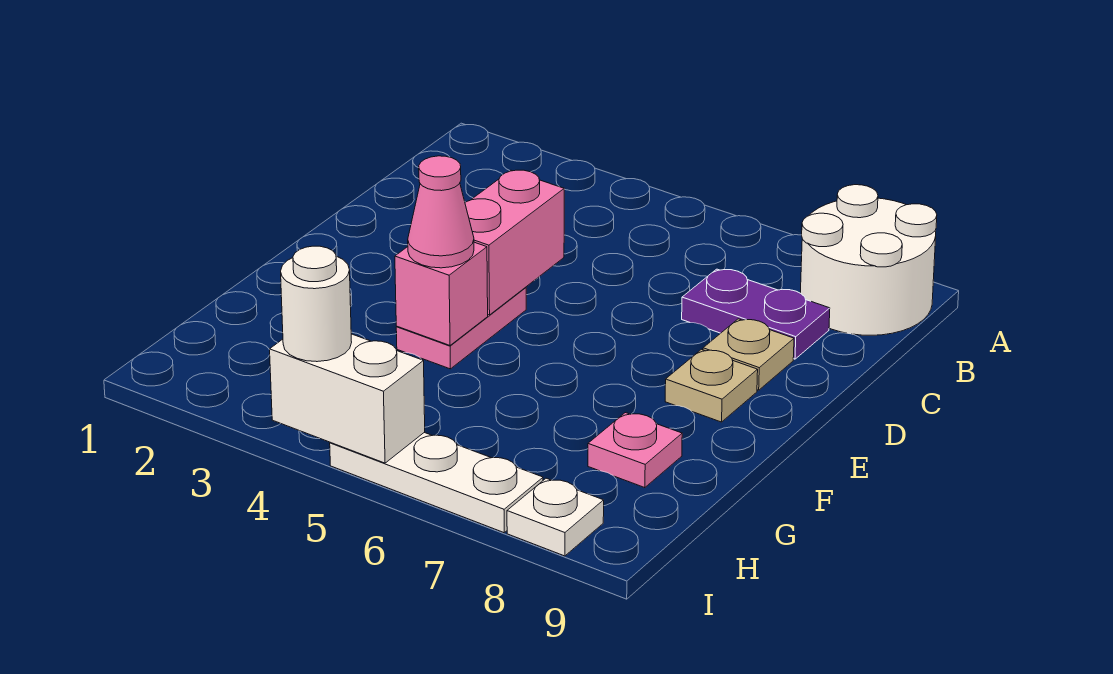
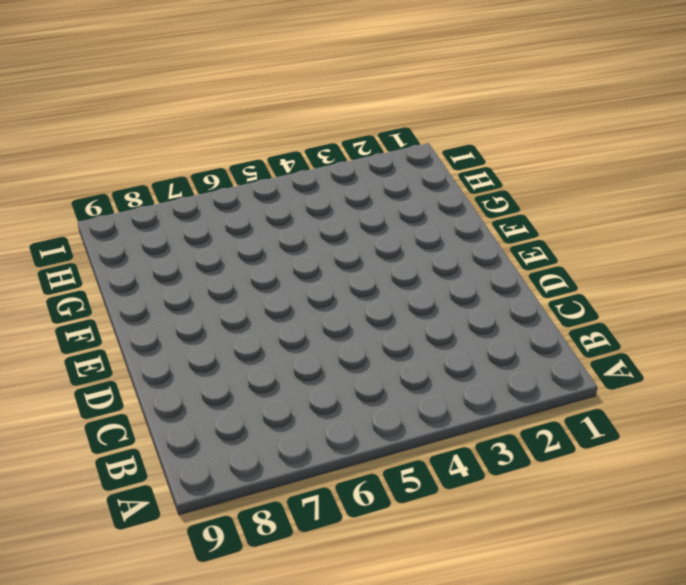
none -> white round brick A8:B9 level 1
none -> purple plate C7:C8 level 1
none -> tan plate D8 level 1

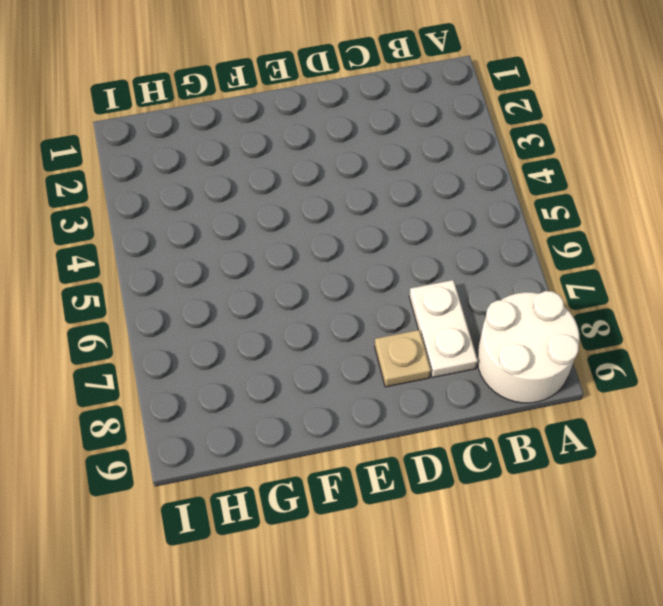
white plate C7:C8 level 1 -> purple plate C7:C8 level 1
none -> pink plate E4:F4 level 1
none -> tan plate E8 level 1
none -> pink plate G8 level 1

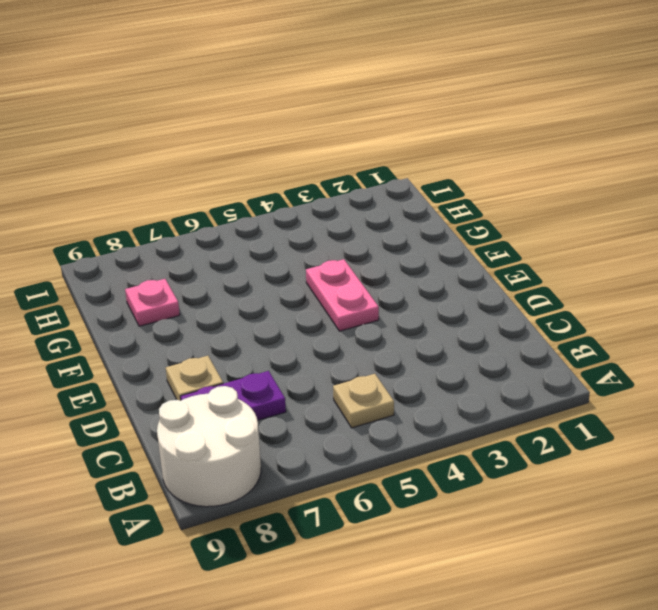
tan plate B5 level 1 -> tan plate E8 level 1
none -> white plate I5:I7 level 1
none -> white plate I8 level 1
none -> pink brick D4:E4 level 2

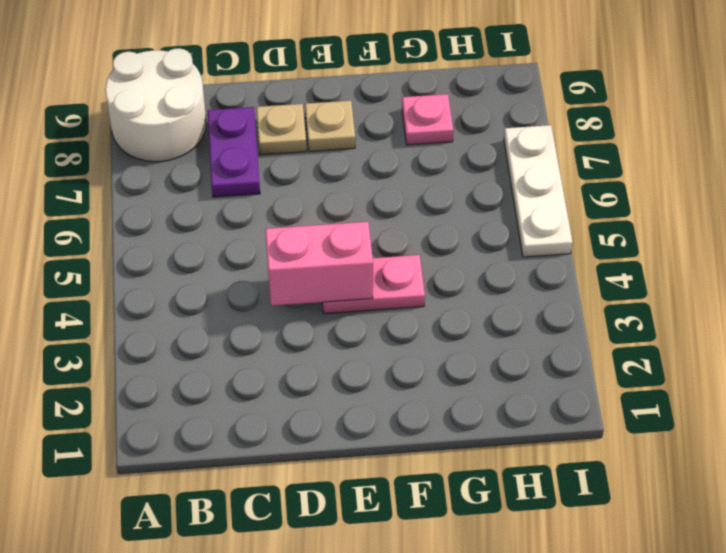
none -> white plate I8 level 1
none -> pink brick F4 level 2
none -> white brick I4:I5 level 2

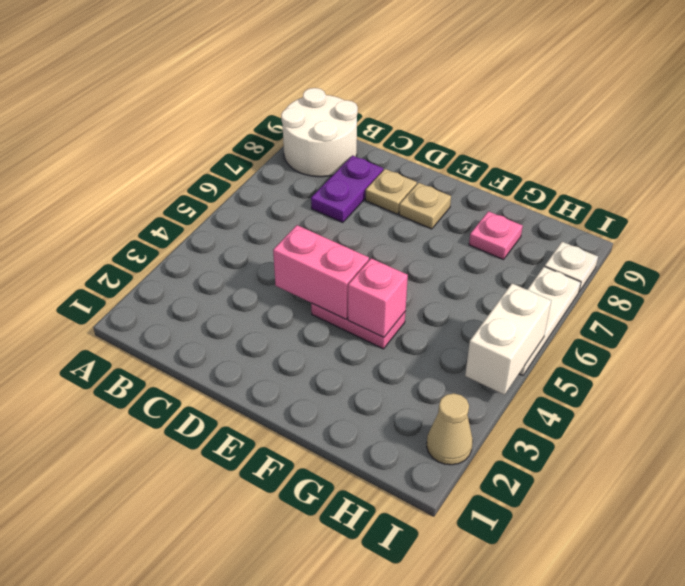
tan cone I2 level 1 -> none
none -> pink cone F4 level 3
none -> white round brick I4 level 3

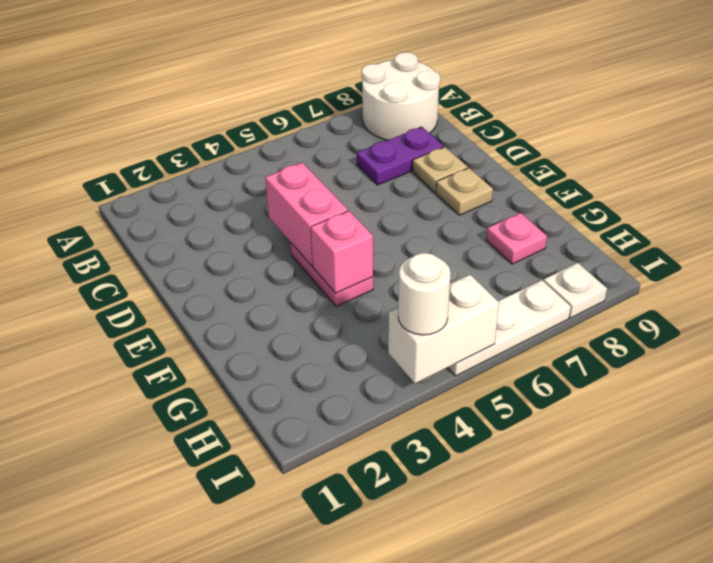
none -> pink cone F4 level 3

